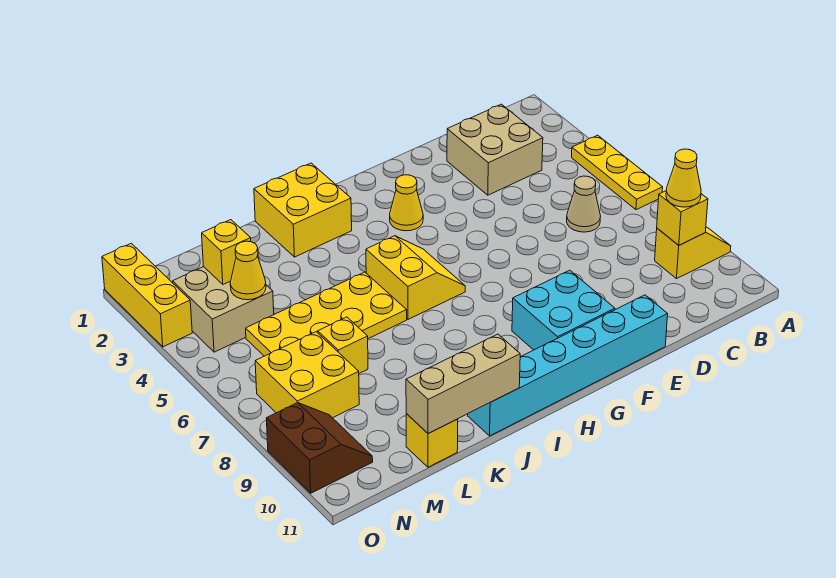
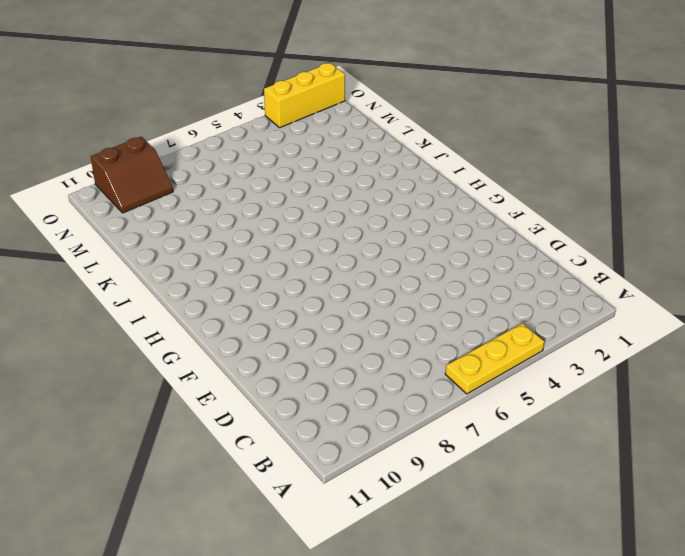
none -> yellow slope A9:B9 level 1 top B
none -> tan brick C2:D3 level 1
none -> tan cone C6 level 1

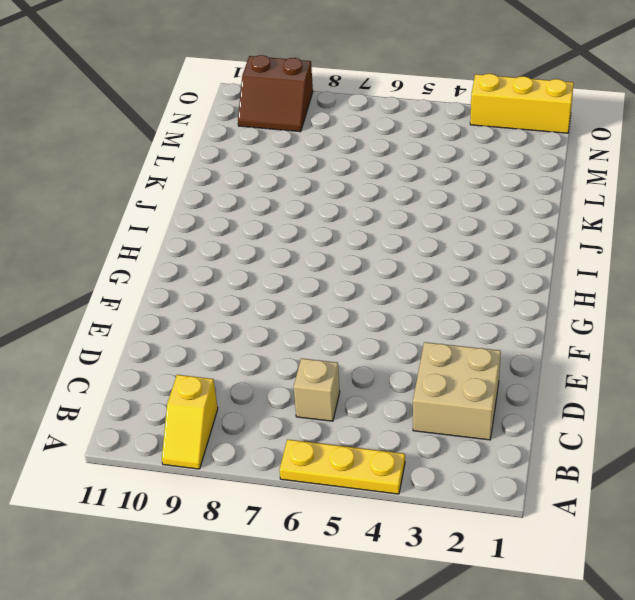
tan brick C6 level 1 -> tan cone C6 level 1
none -> cyan brick E11:J11 level 1
none -> cyan brick F9:G10 level 1
none -> yellow cone G3 level 1

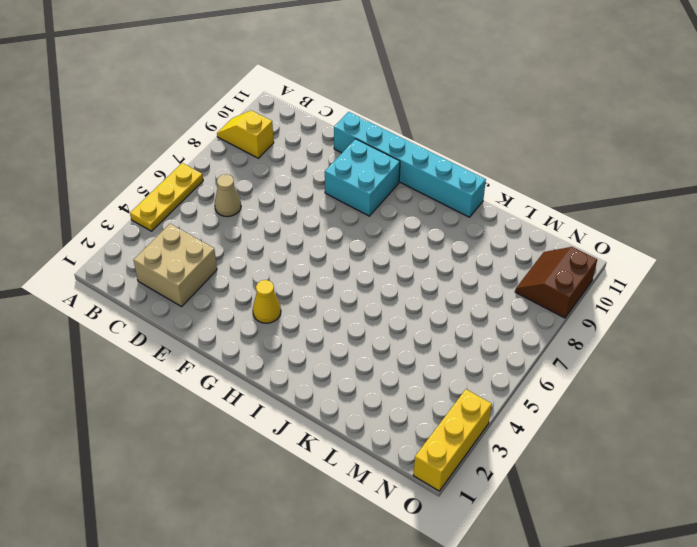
none -> yellow slope H5:I6 level 1 top I
none -> yellow brick I1:J2 level 1
none -> yellow plate J5:M6 level 1

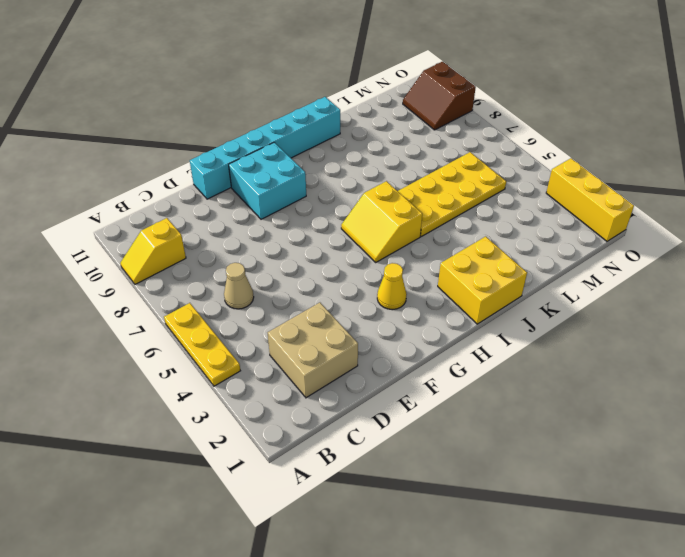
none -> yellow brick L7 level 1
none -> yellow brick L11 level 1
none -> tan brick M3:N4 level 1

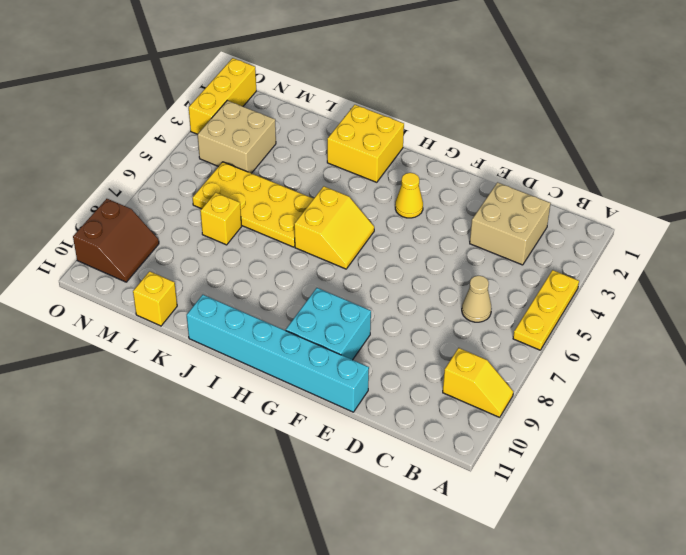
none -> yellow brick M7:N8 level 1
none -> yellow brick B9 level 2
none -> tan brick J11:L11 level 2

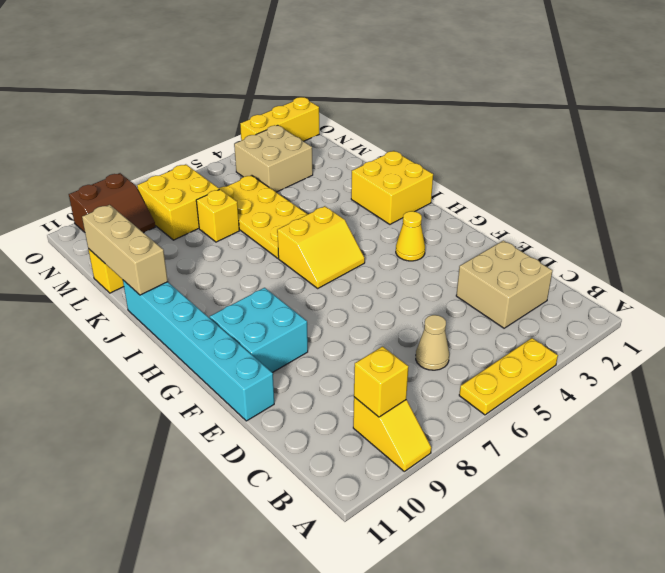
none -> yellow brick M3 level 2
none -> yellow cone M4 level 2
none -> yellow cone B9 level 3

